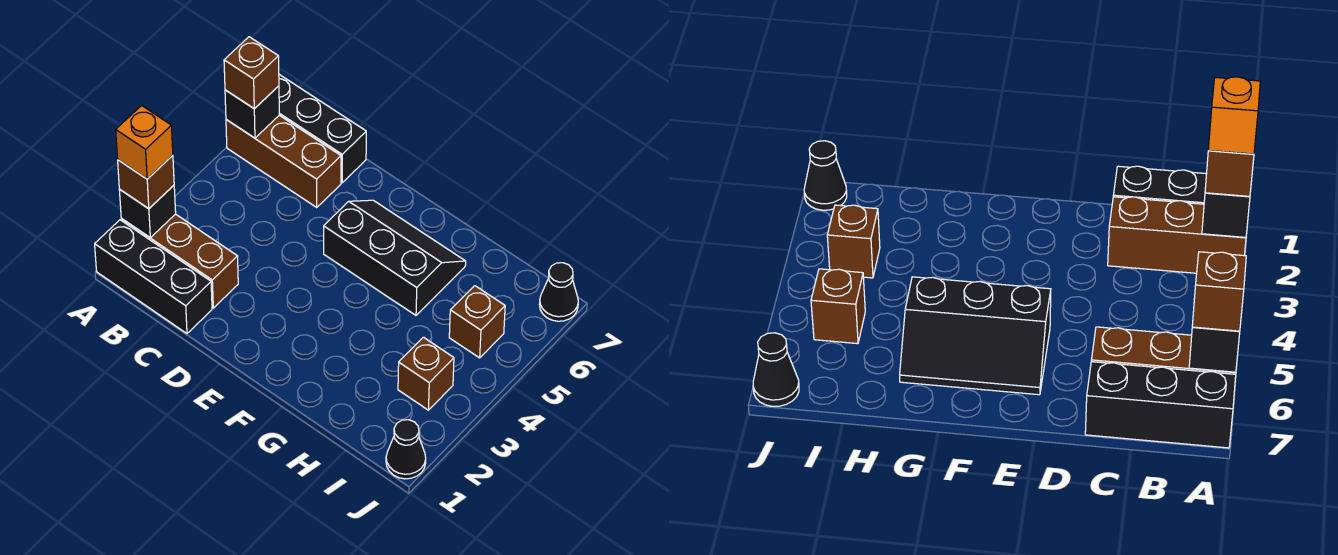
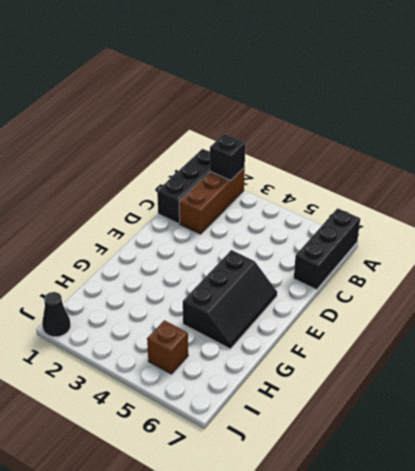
none -> brown brick A6:C6 level 1
none -> brown brick I3 level 1
none -> black cone J7 level 1

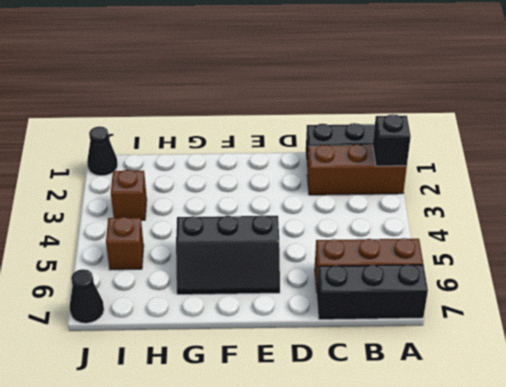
none -> black brick A6 level 2
none -> brown brick A2 level 3
none -> brown brick A6 level 3

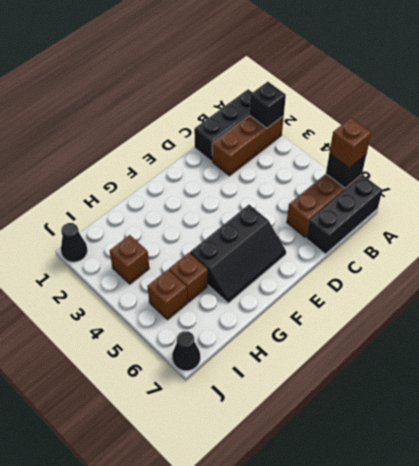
brown brick H5 level 1 -> brown brick A2 level 3
none -> orange brick A2 level 4

